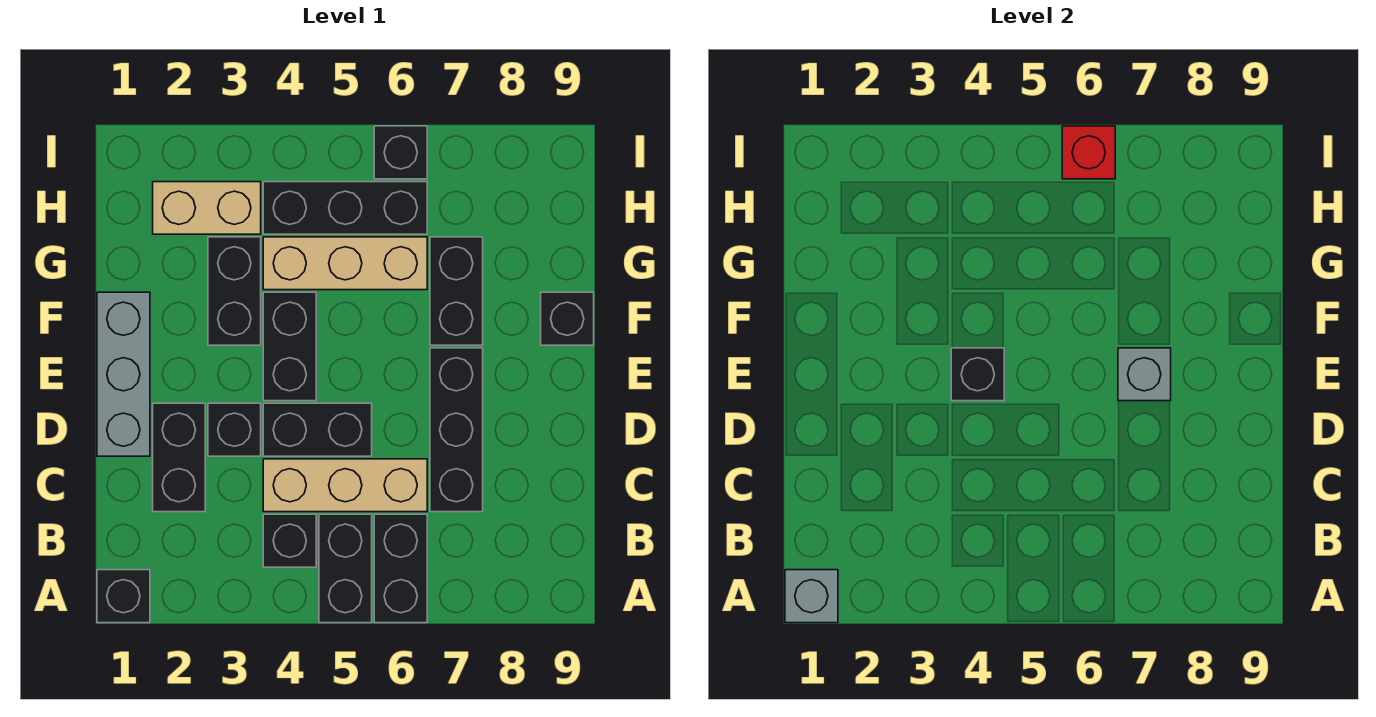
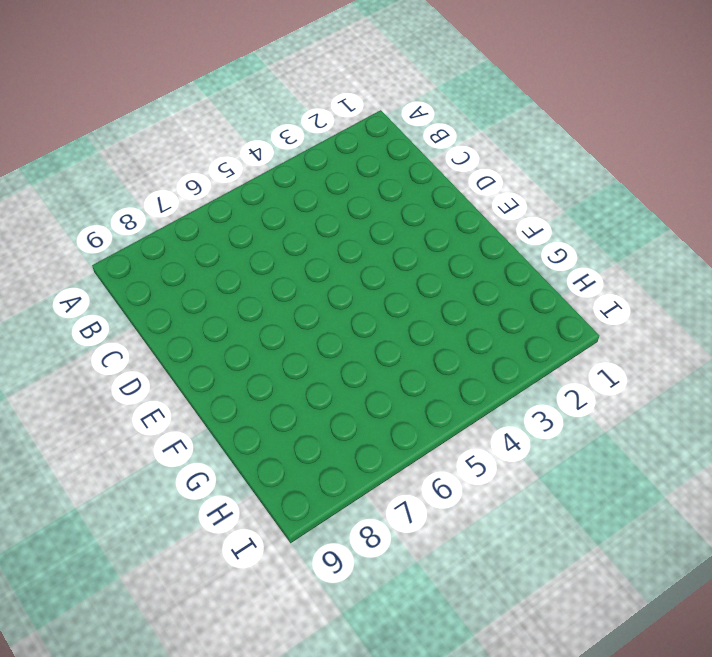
none -> black brick A1 level 1
none -> black brick A5:B5 level 1
none -> black brick A6:B6 level 1

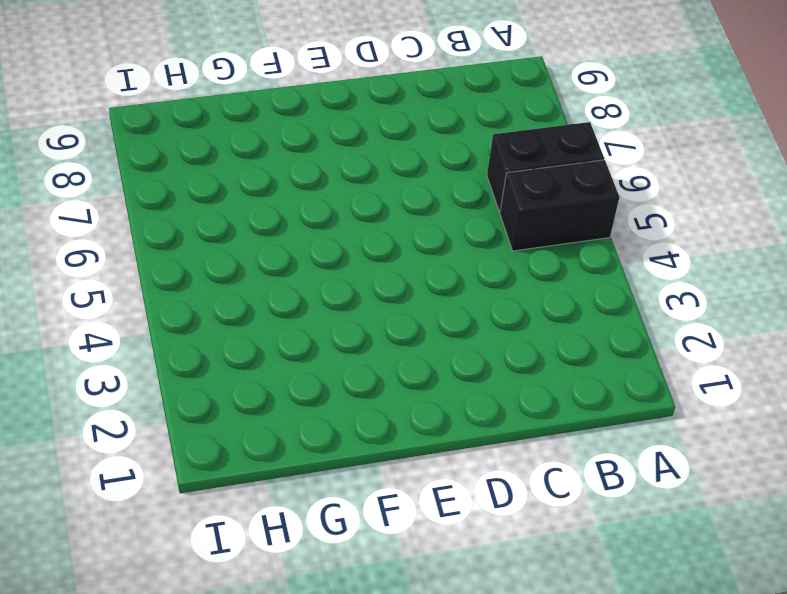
none -> black brick A1 level 1
none -> black brick B4 level 1
none -> black brick C2:D2 level 1

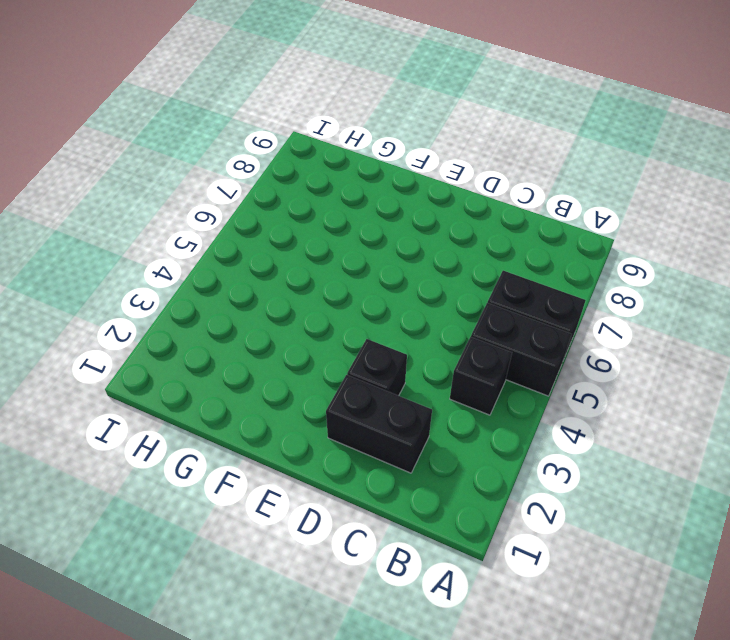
none -> black brick A1 level 1
none -> tan brick C4:C6 level 1
none -> black brick C7:E7 level 1

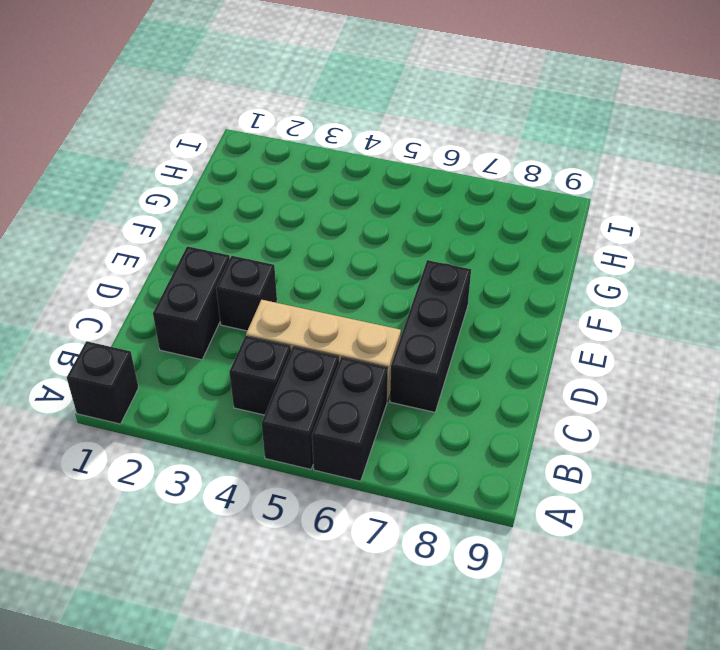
none -> grey brick D1:F1 level 1
none -> black brick D4:D5 level 1
none -> black brick E4:F4 level 1

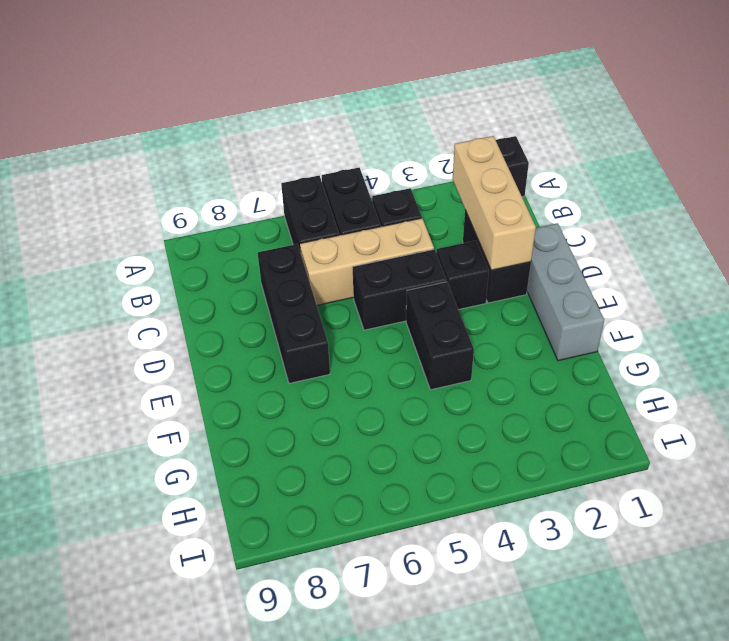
tan brick B2:D2 level 2 -> tan brick G4:G6 level 1
none -> black brick F3:G3 level 1
none -> black brick F7:G7 level 1
none -> black brick F9 level 1

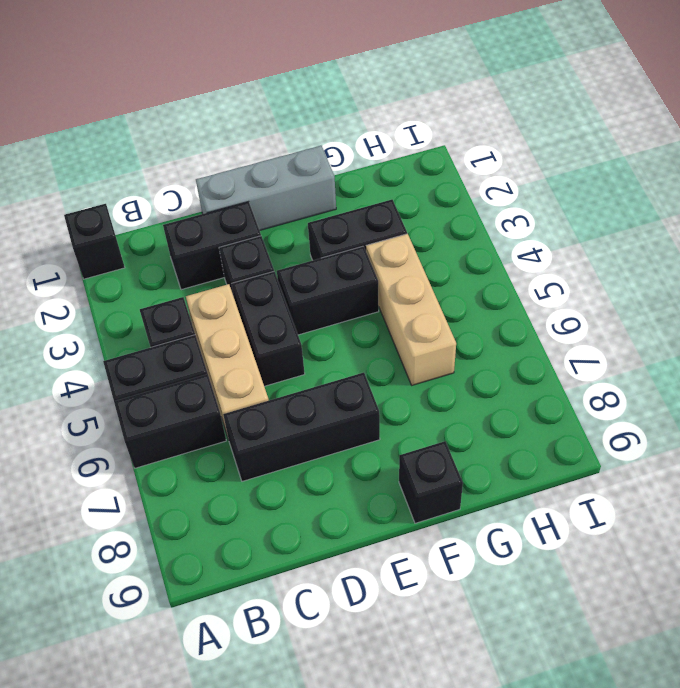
none -> black brick F7:G7 level 1
none -> tan brick H2:H3 level 1
none -> black brick H4:H6 level 1

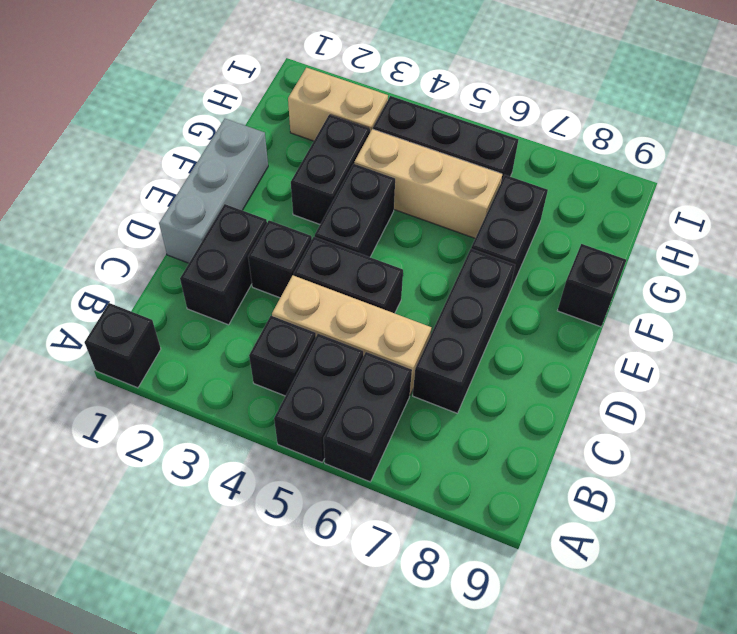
none -> black brick I6 level 1
none -> grey brick A1 level 2
none -> black brick E4 level 2

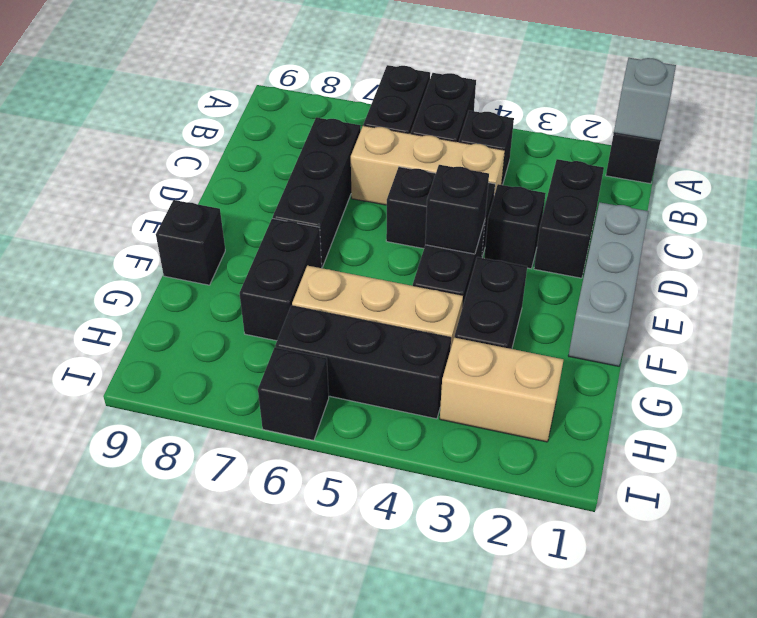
none -> grey brick E7 level 2
none -> red brick I6 level 2

